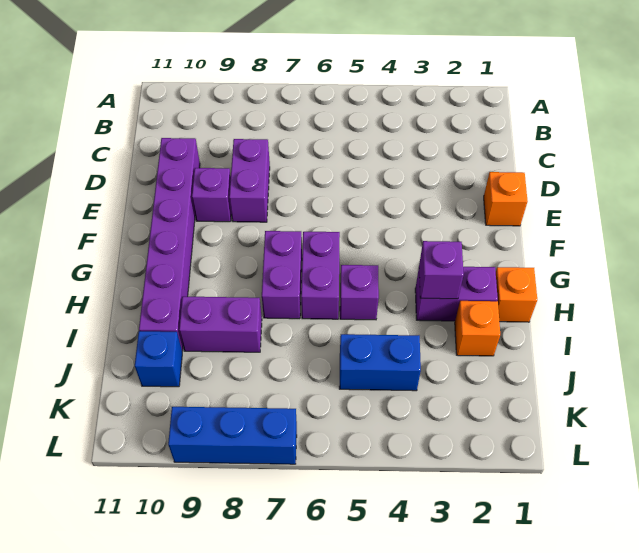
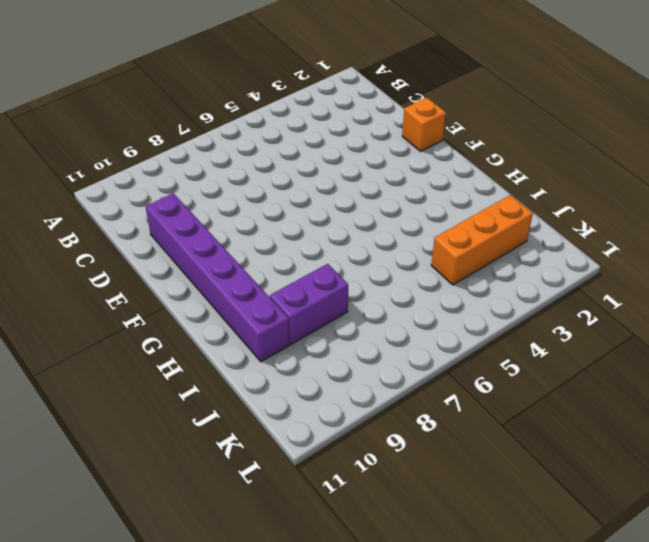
orange brick J2:J4 level 1 -> blue brick J4:J5 level 1
none -> purple brick D8:E8 level 1
none -> purple brick E9 level 1
none -> purple brick G6:H6 level 1

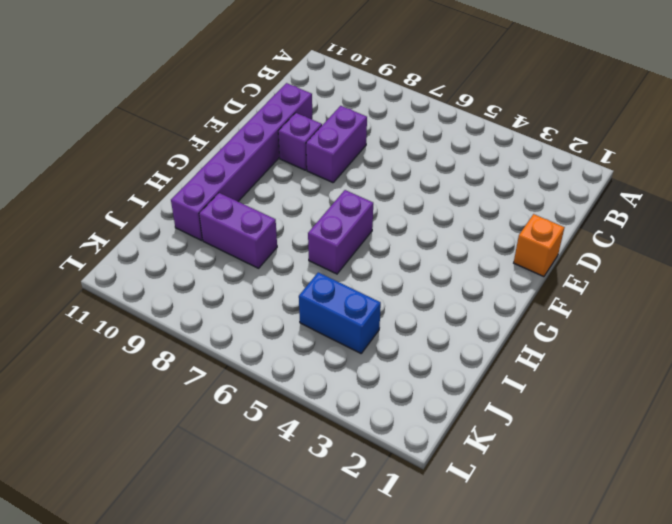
none -> purple brick G7:H7 level 1
none -> orange brick H1 level 1
none -> purple brick H2:H3 level 1

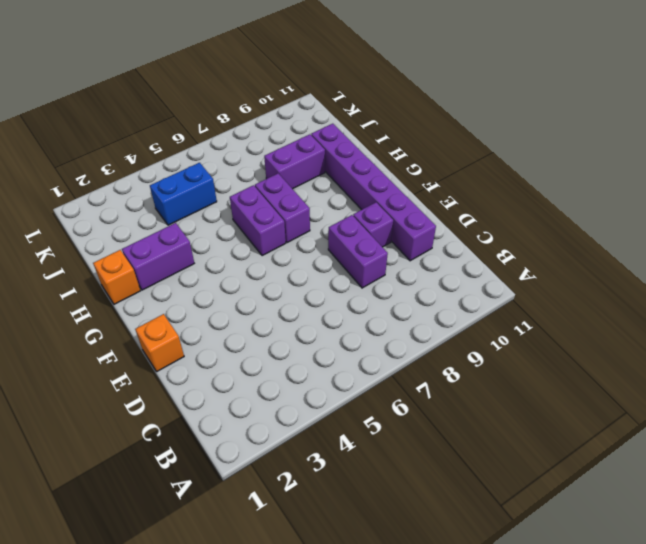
none -> purple brick H5 level 1
none -> orange brick I2 level 1
none -> blue brick J10 level 1

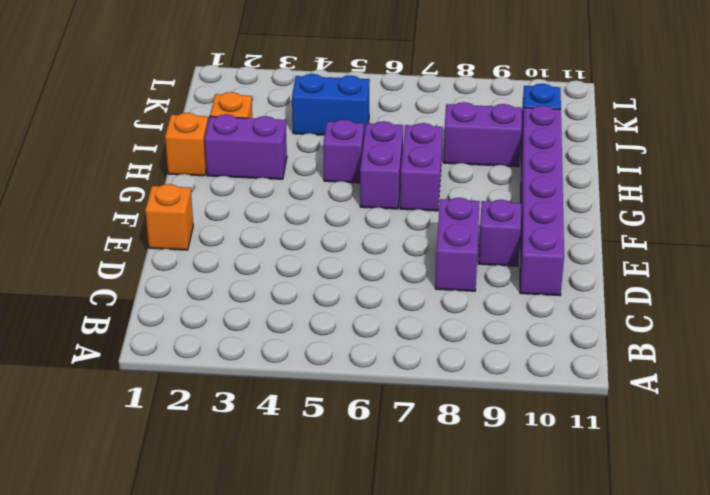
none -> blue brick L7:L9 level 1
none -> purple brick H3 level 2

